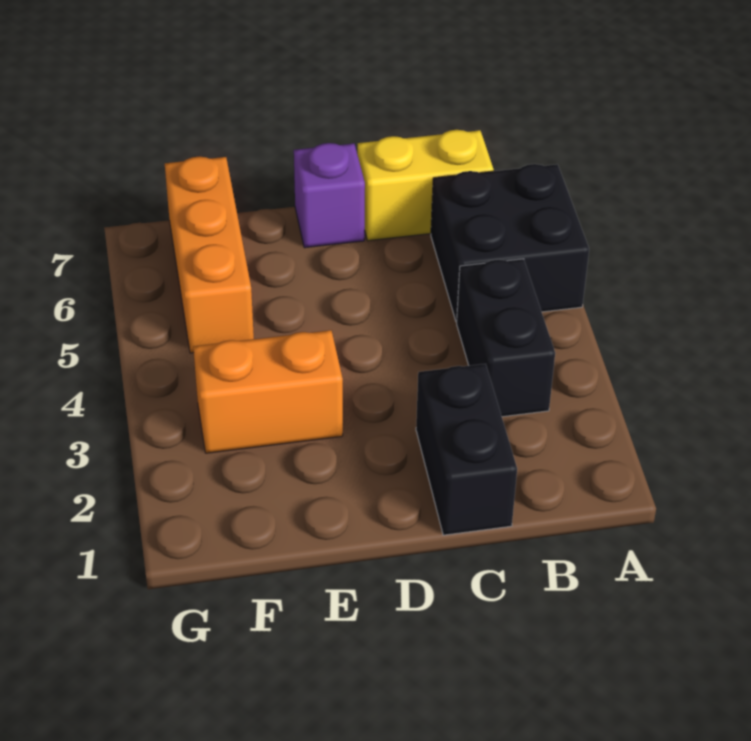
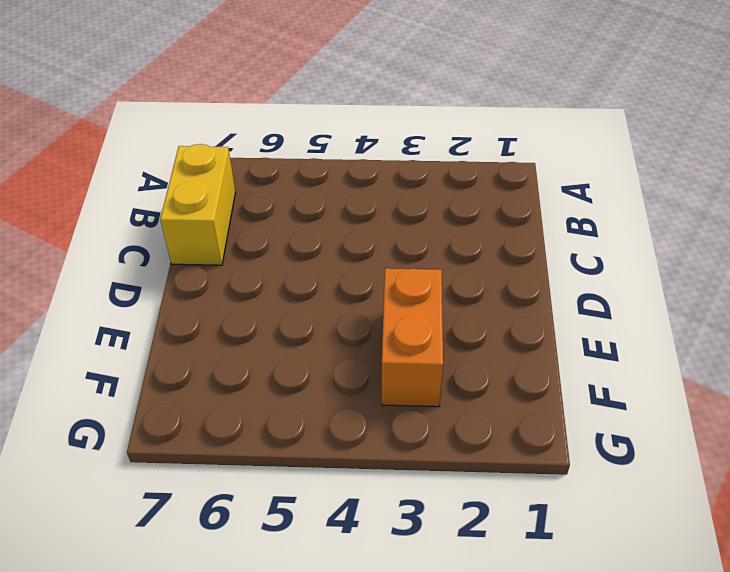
none -> black brick A5:B6 level 1
none -> black brick B3:B4 level 1

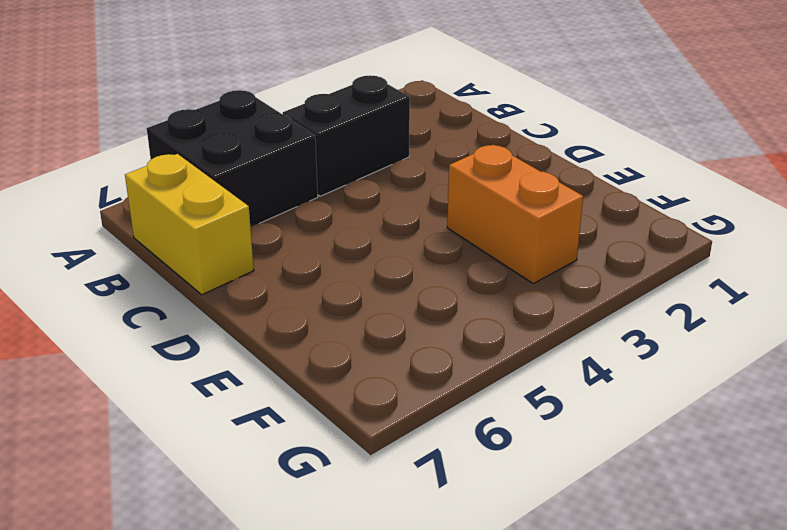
none -> black brick C1:C2 level 1
none -> purple brick D7 level 1

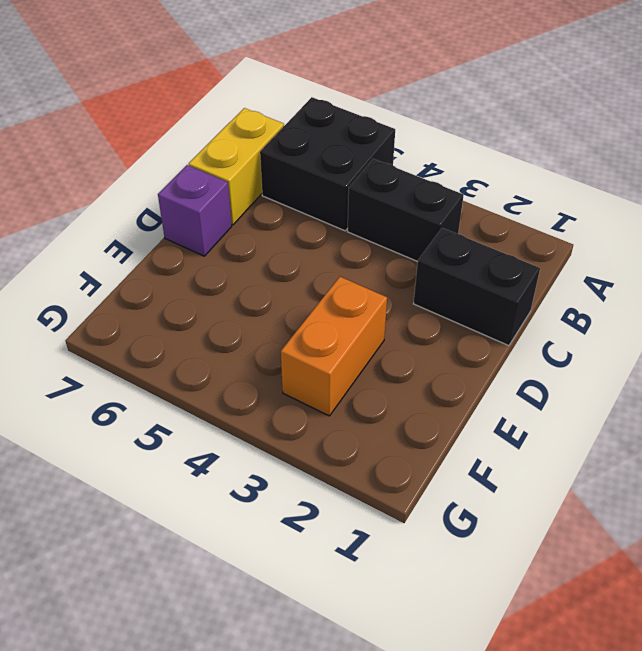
none -> orange brick F5:F7 level 1

